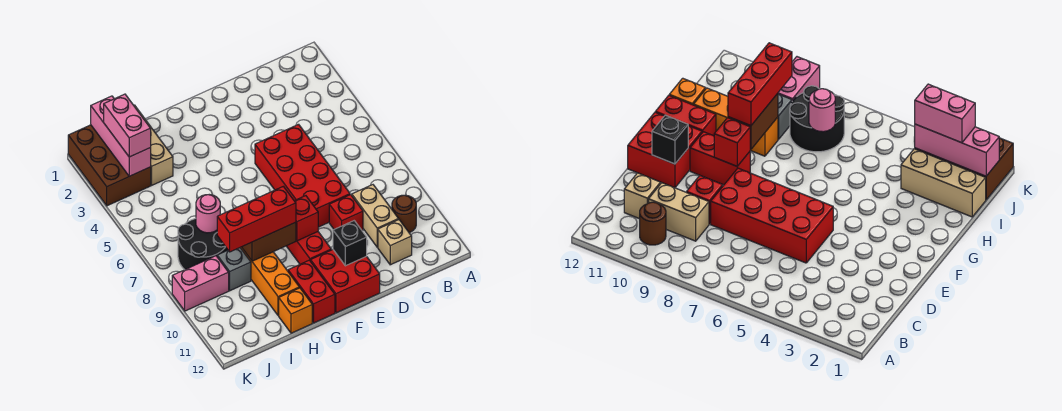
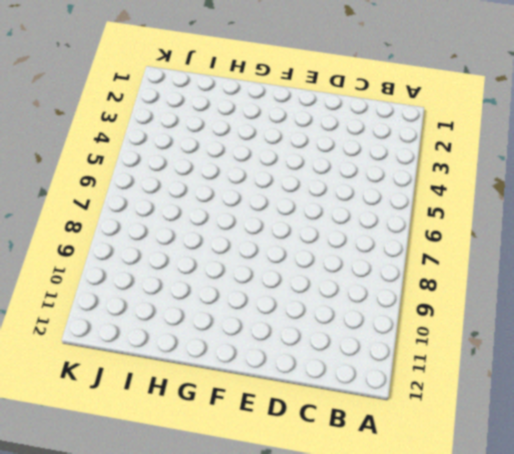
none -> brown round brick B10 level 1
none -> tan brick C9:C10 level 1
none -> tan brick C11 level 1

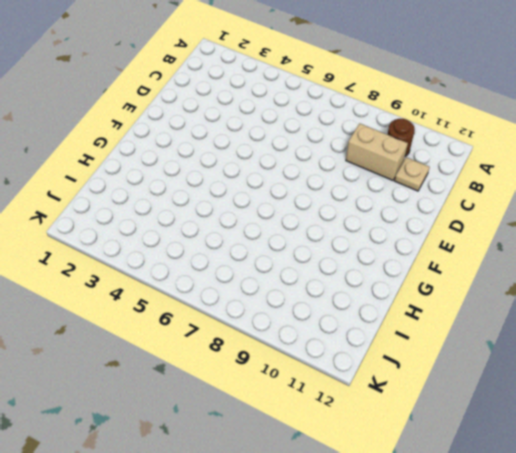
tan plate C11 level 1 -> tan brick C11 level 1
none -> red brick D5:E8 level 1
none -> red brick D9 level 1
none -> red brick E11:F12 level 1

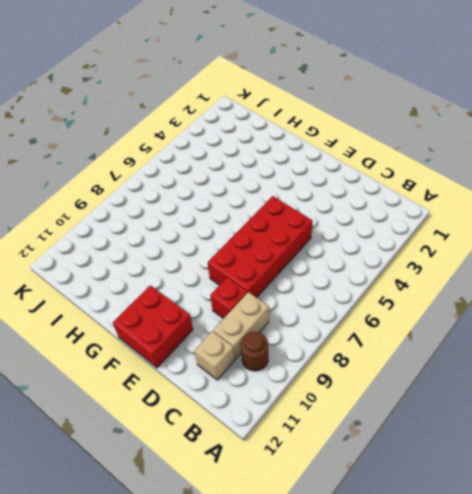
none -> red brick F9:F10 level 1
none -> red brick G11:G12 level 1
none -> orange brick H9:H11 level 1

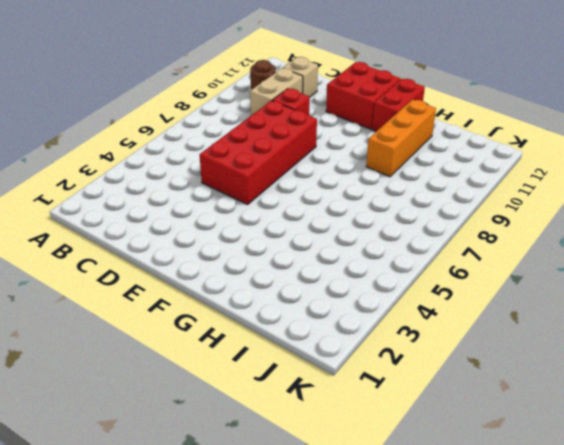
none -> red brick F9:F10 level 1
none -> orange brick H12 level 1
none -> tan brick I1:I3 level 1

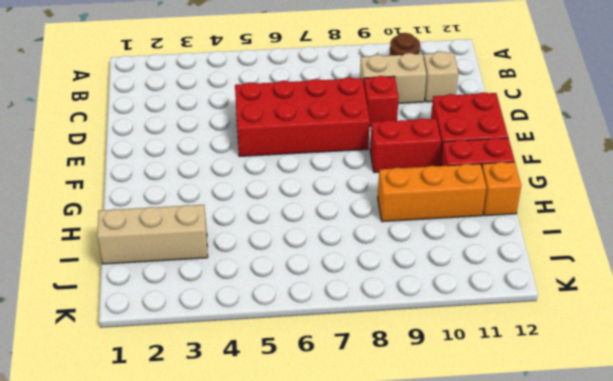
none -> black round brick I7:J8 level 1
none -> grey brick I9 level 1
none -> brown brick J1:K3 level 1

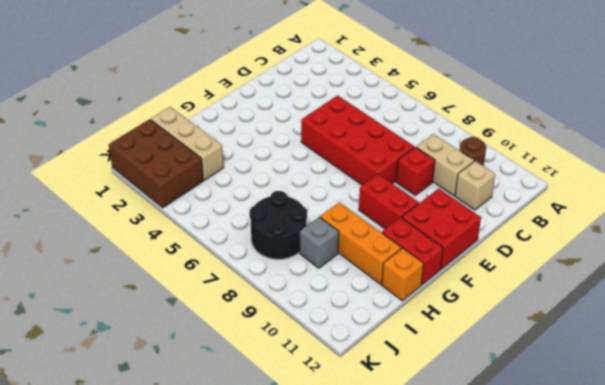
none -> pink brick J9:K9 level 1
none -> black brick E11 level 2
none -> red brick F9 level 2

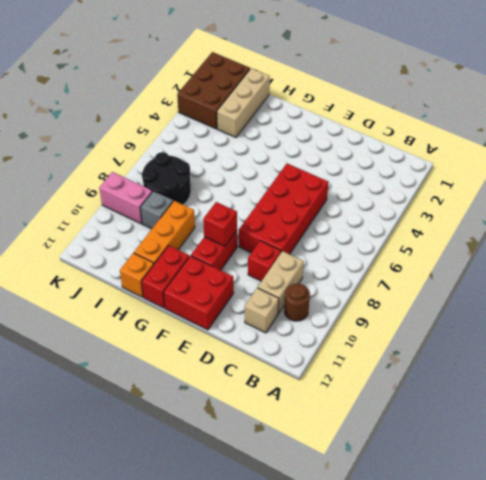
none -> black brick E11 level 2
none -> brown brick G9:H9 level 2
none -> pink round brick I7 level 2

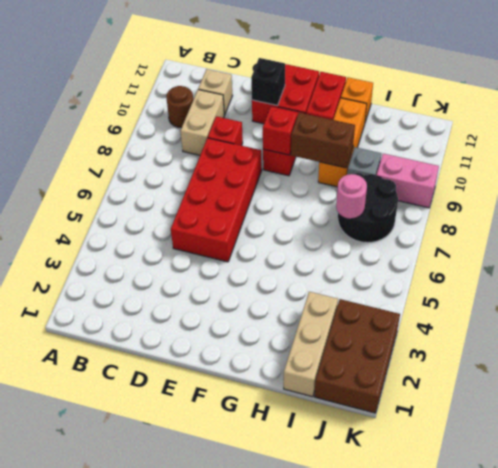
none -> pink brick J1:J3 level 2
none -> red brick G9:I9 level 3
none -> pink brick J2:J3 level 3

